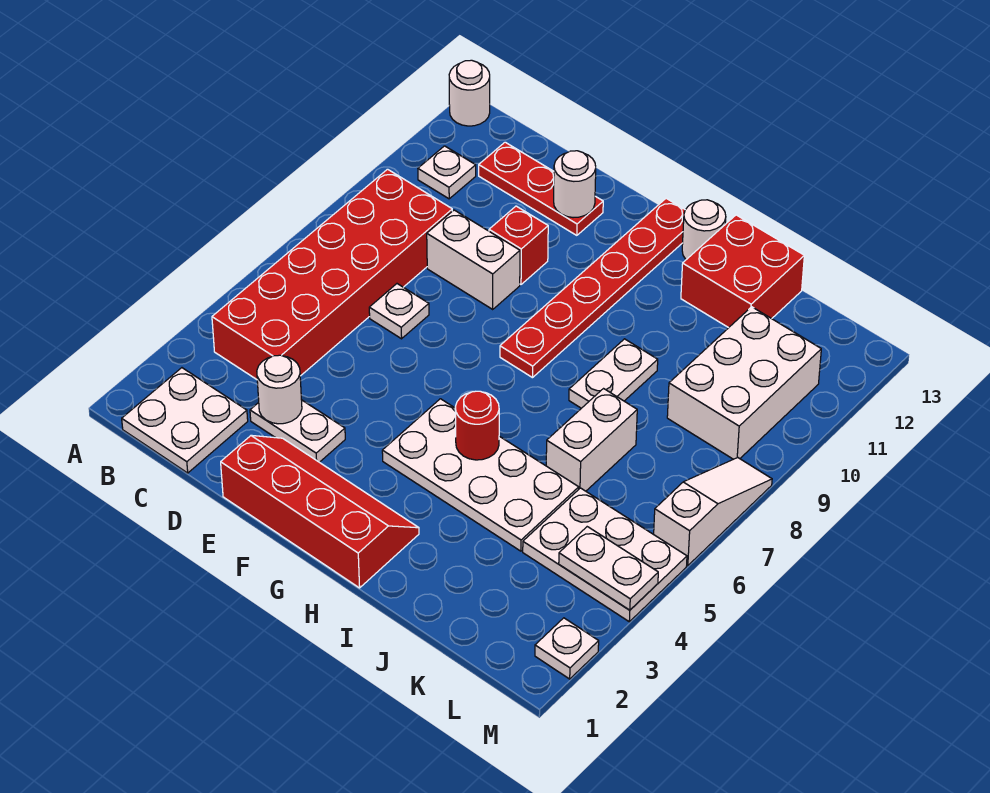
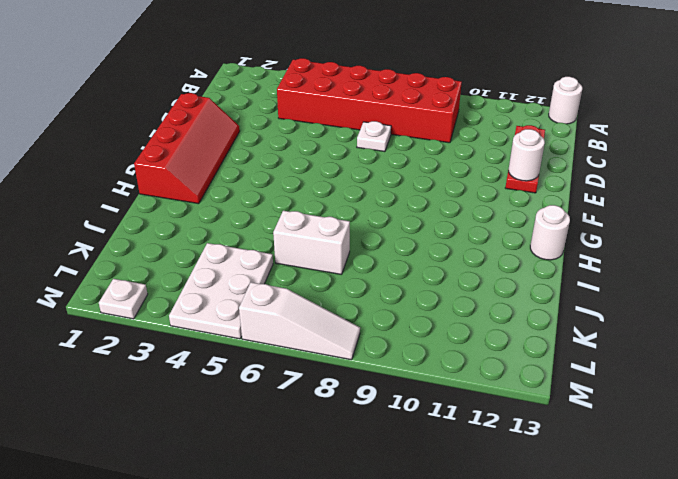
none -> white plate B1:C2 level 1
none -> white plate B11 level 1
none -> white plate D3:E3 level 1

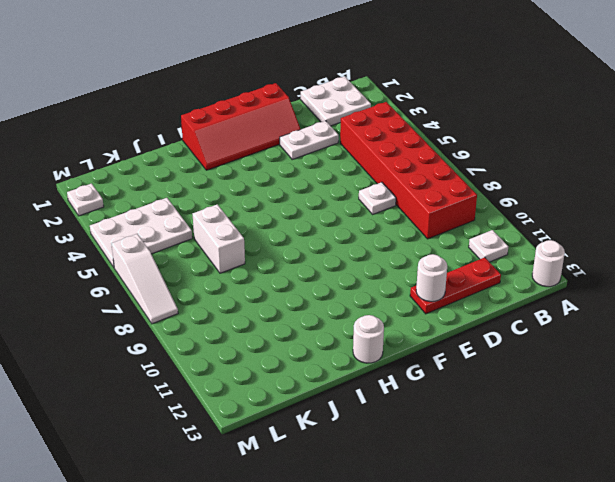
none -> white brick D9:E9 level 1
none -> red brick E10 level 1
none -> white plate G4:J5 level 1

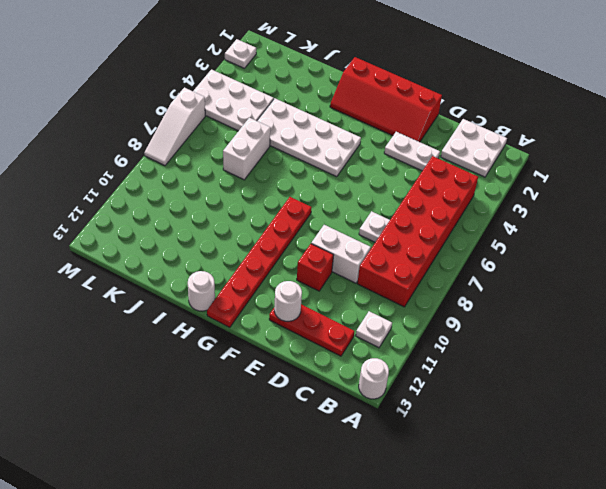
none -> white plate I8:I9 level 1
none -> red brick I12:J13 level 1
none -> white brick K9:L11 level 1

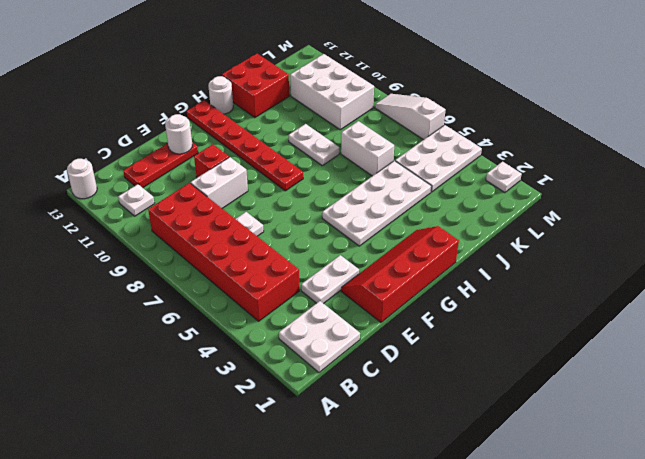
none -> white round brick D3 level 2
none -> red round brick H5 level 2
none -> white plate L4:M4 level 2

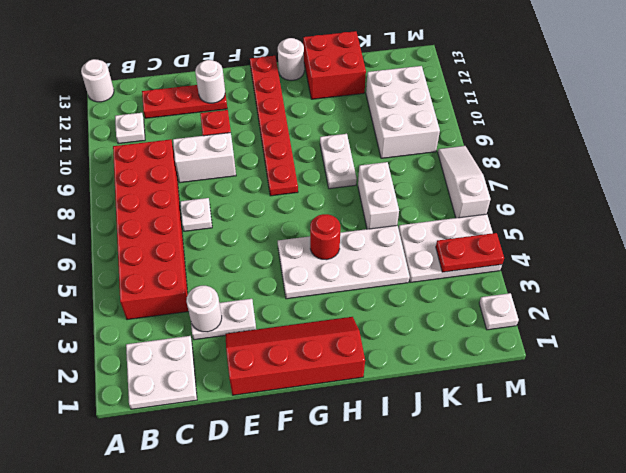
red plate L4:M4 level 2 -> white plate L4:M4 level 2

